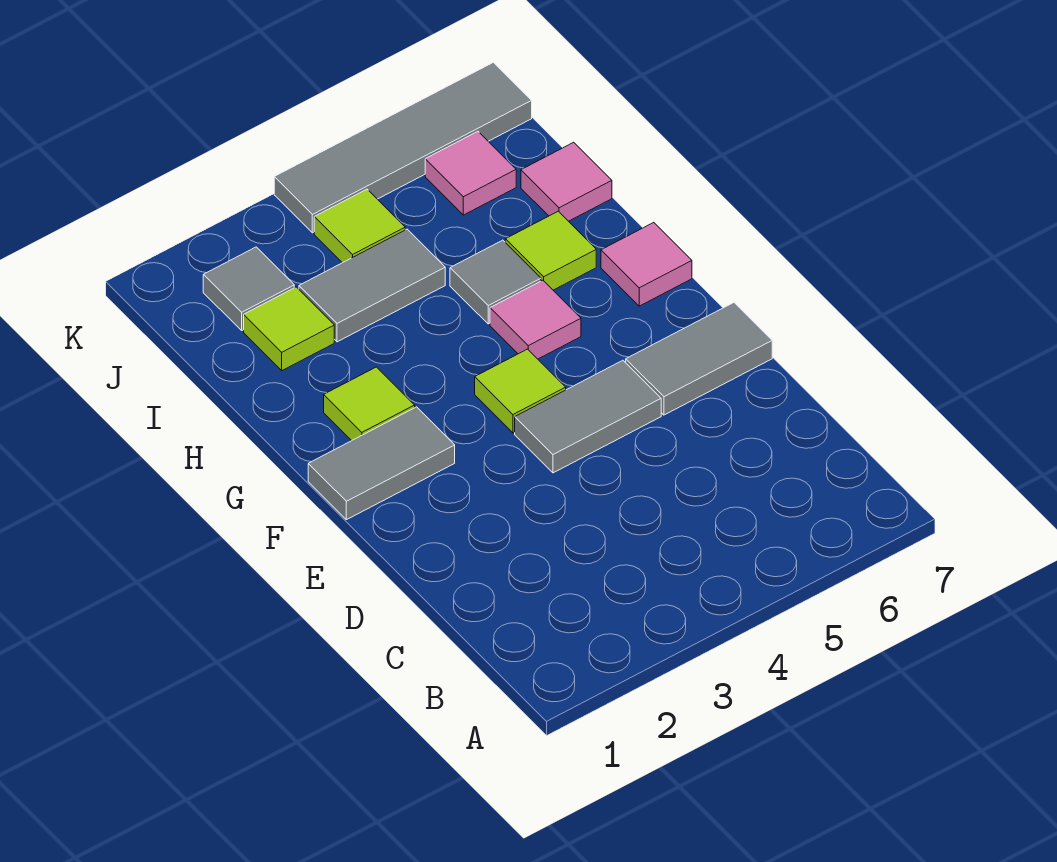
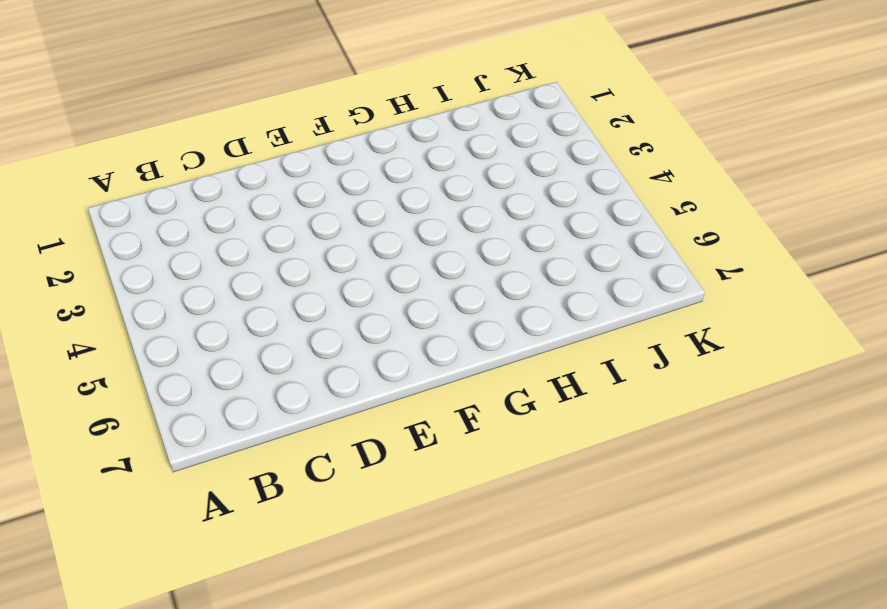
none -> grey tile E4:E5 level 1
none -> grey tile E6:E7 level 1
none -> grey tile F1:F2 level 1

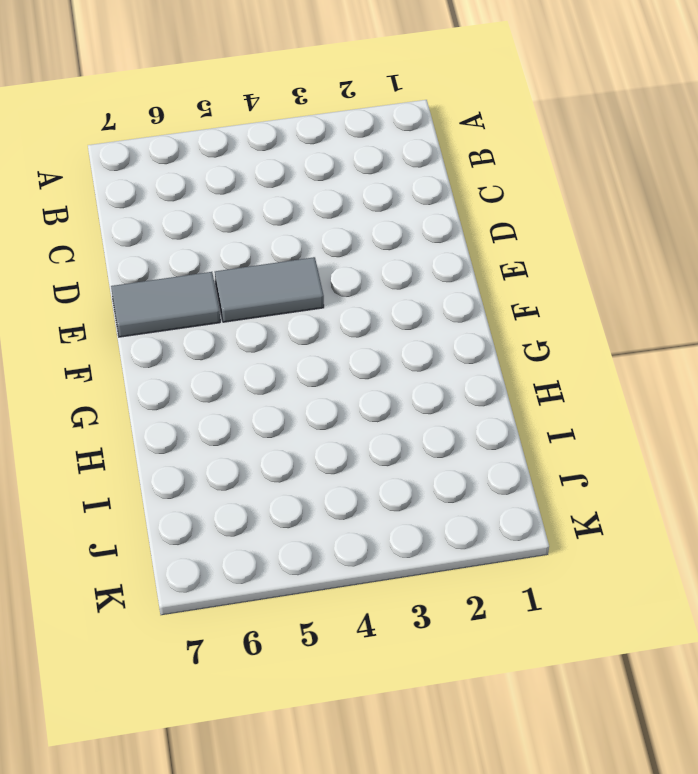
none -> grey tile F1:F2 level 1
none -> lime tile F4 level 1
none -> lime tile G2 level 1

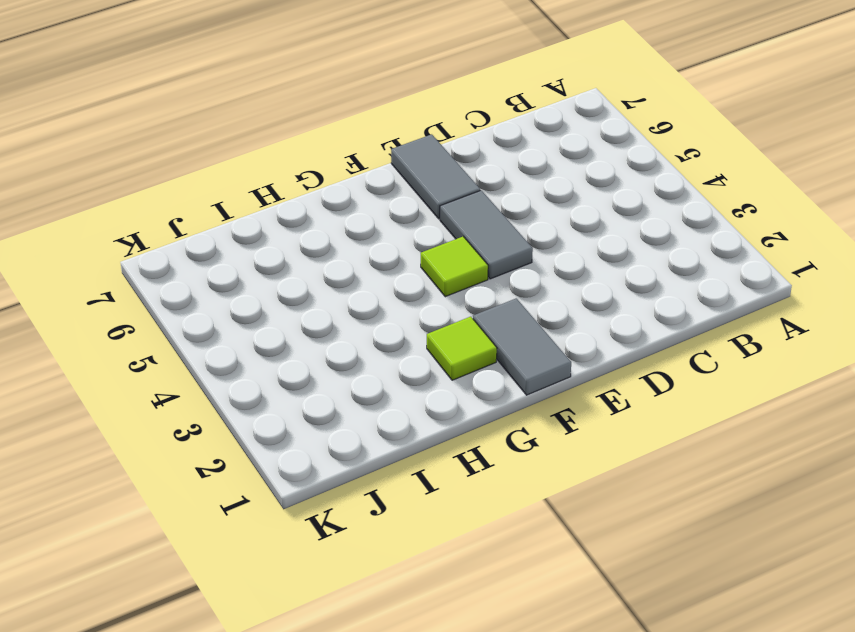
none -> pink tile G5 level 1
none -> pink tile G7 level 1
none -> grey tile H5 level 1

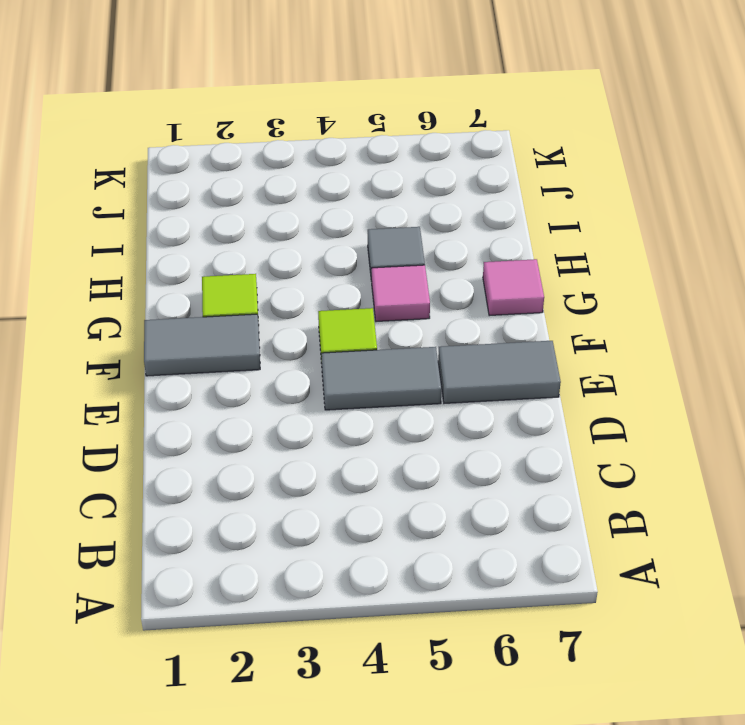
none -> lime tile H6 level 1
none -> lime tile I2 level 1
none -> grey tile I3:I4 level 1

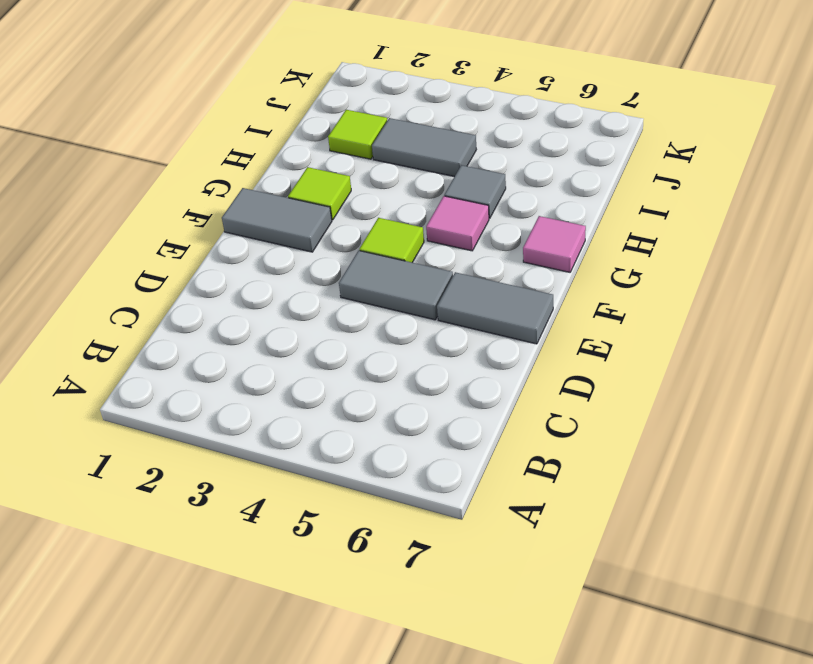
none -> lime tile H6 level 1
none -> pink tile I7 level 1
none -> grey tile J2 level 1

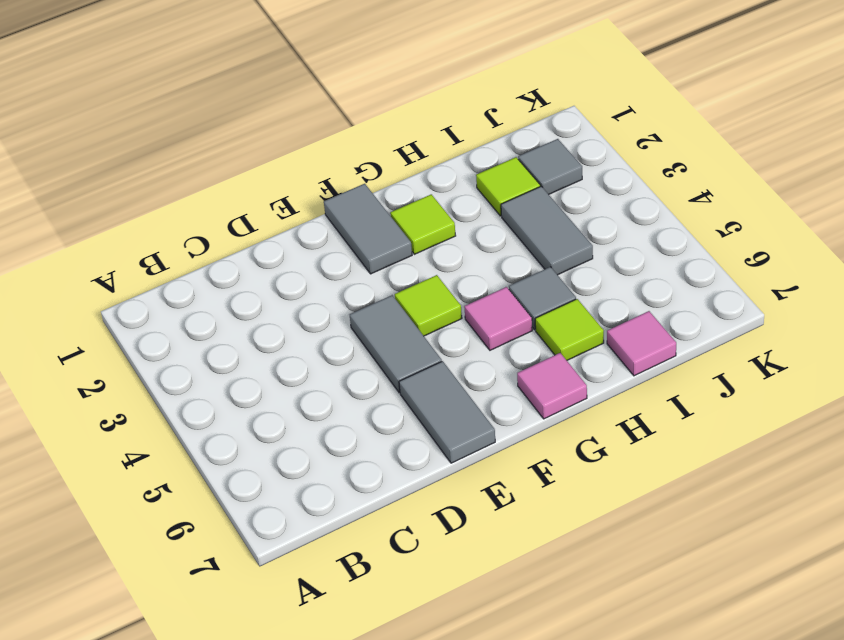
none -> lime tile J4 level 1
none -> pink tile J6 level 1
none -> grey tile K4:K7 level 1

